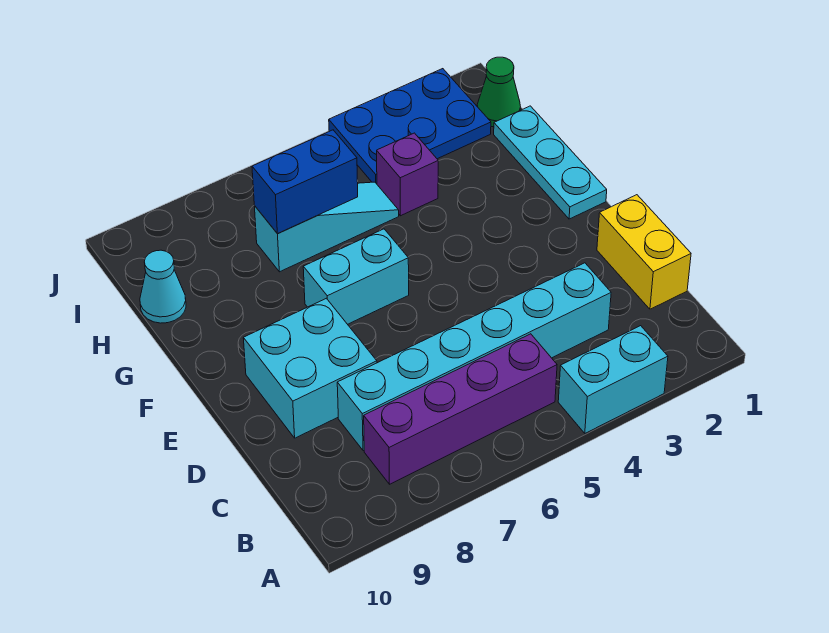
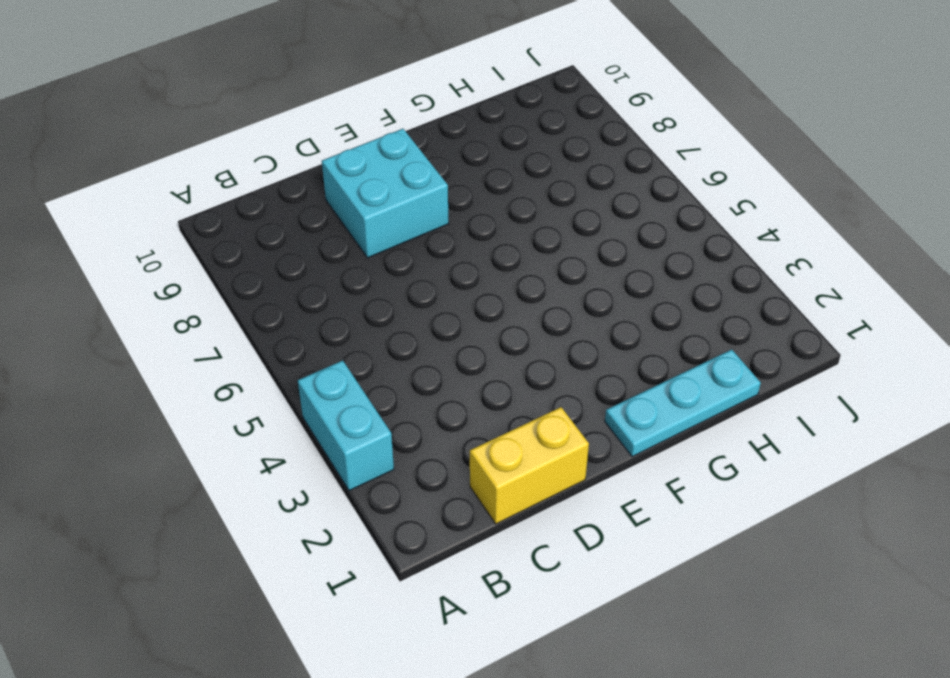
none -> purple brick B5:B8 level 1
none -> cyan brick C3:C8 level 1
none -> cyan brick F6:F7 level 1

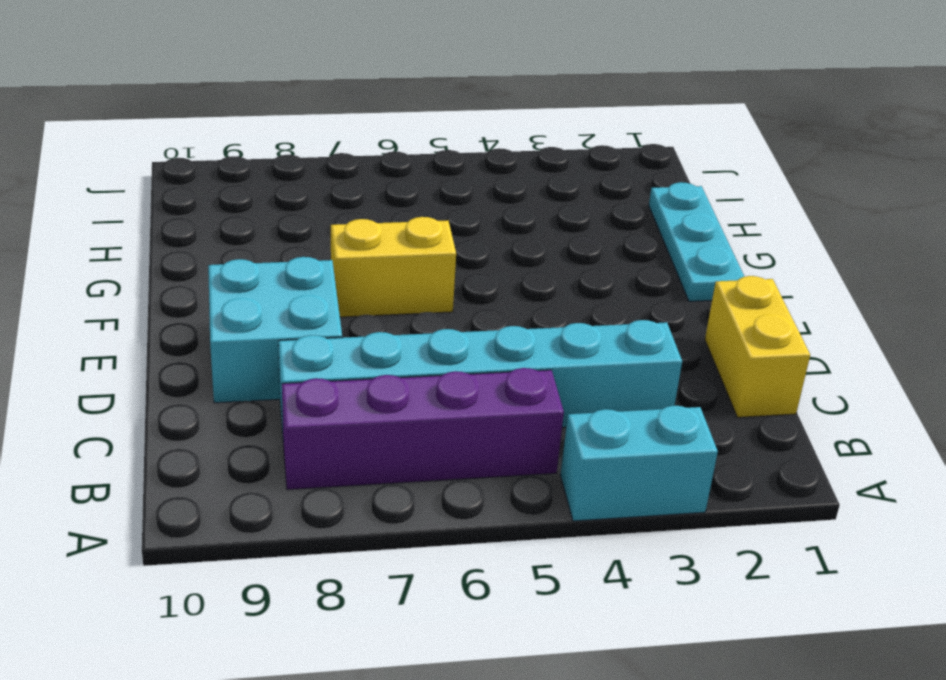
yellow brick F6:F7 level 1 -> cyan brick F6:F7 level 1
none -> purple brick H4 level 1
none -> cyan slope H5:H7 level 1 top 7
none -> cyan cone H10 level 1

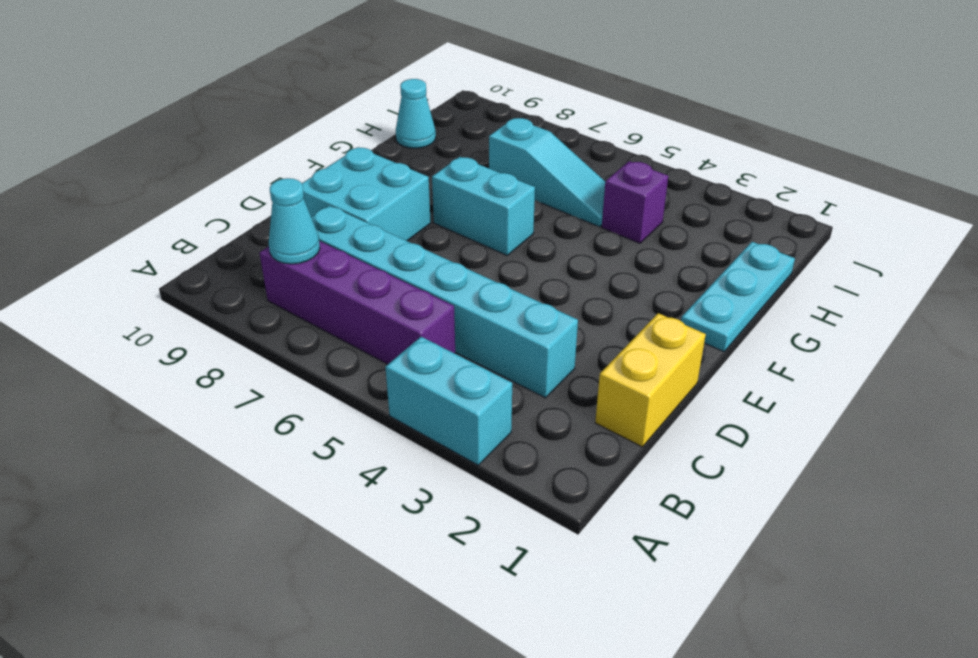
cyan cone B8 level 2 -> none
none -> green cone I1 level 1
none -> blue plate I2:J4 level 1
none -> blue brick H6:H7 level 2

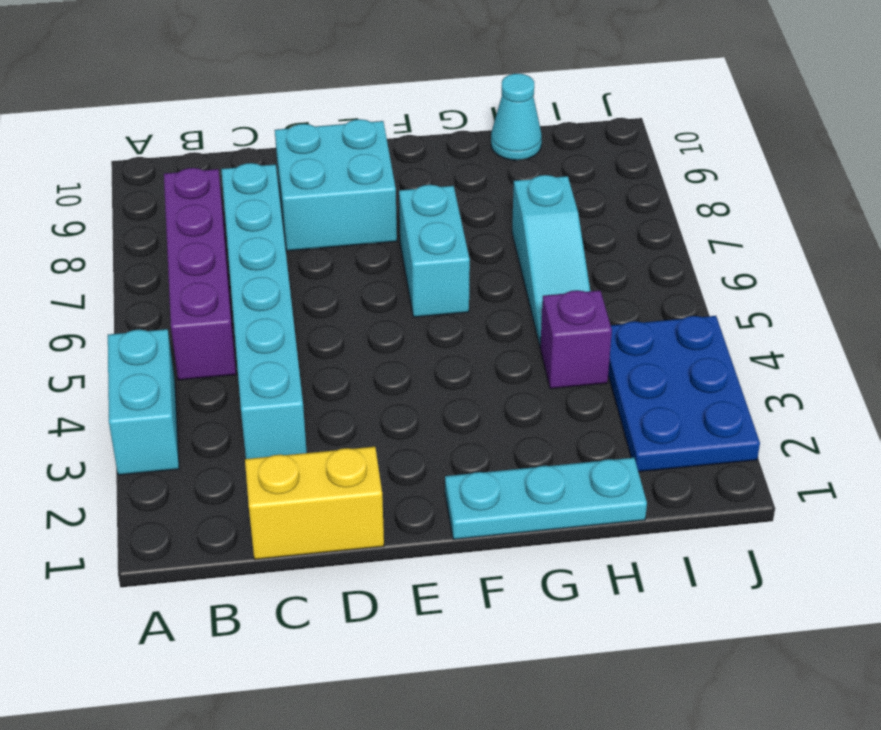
none -> green cone I1 level 1
none -> blue brick H6:H7 level 2

